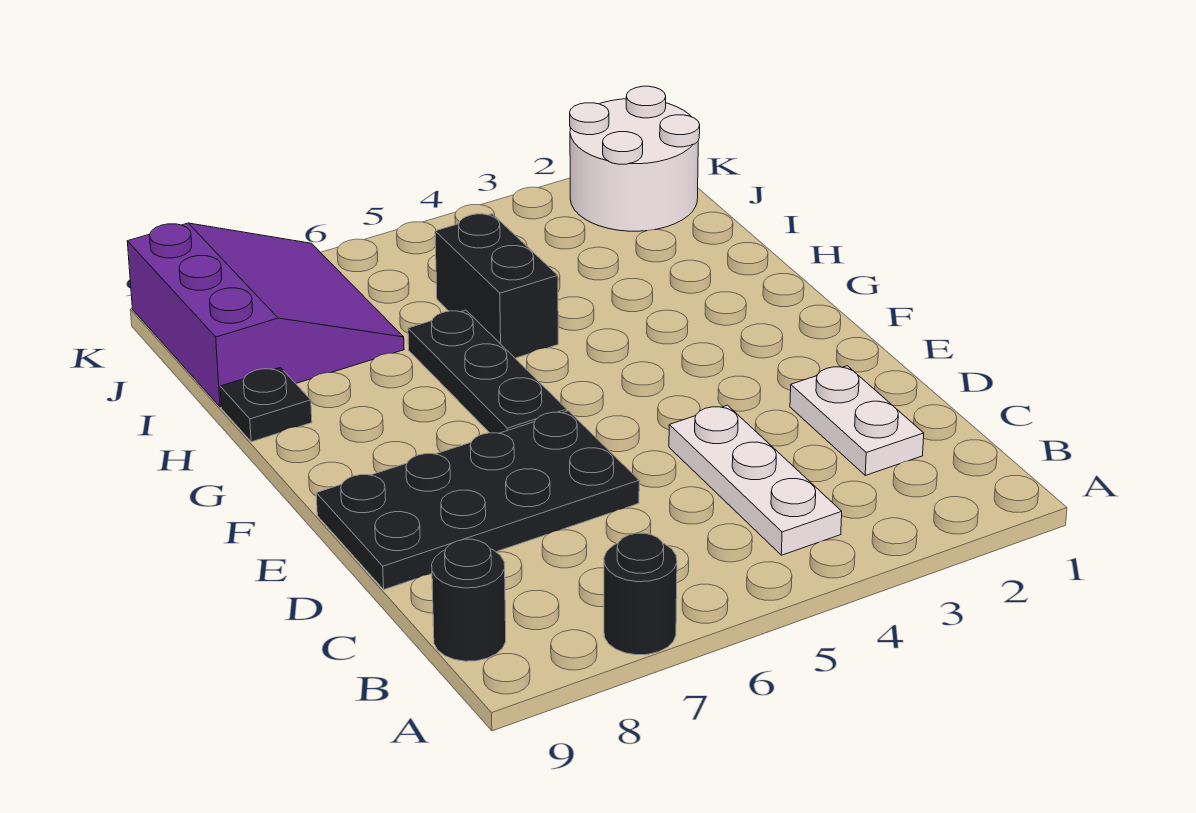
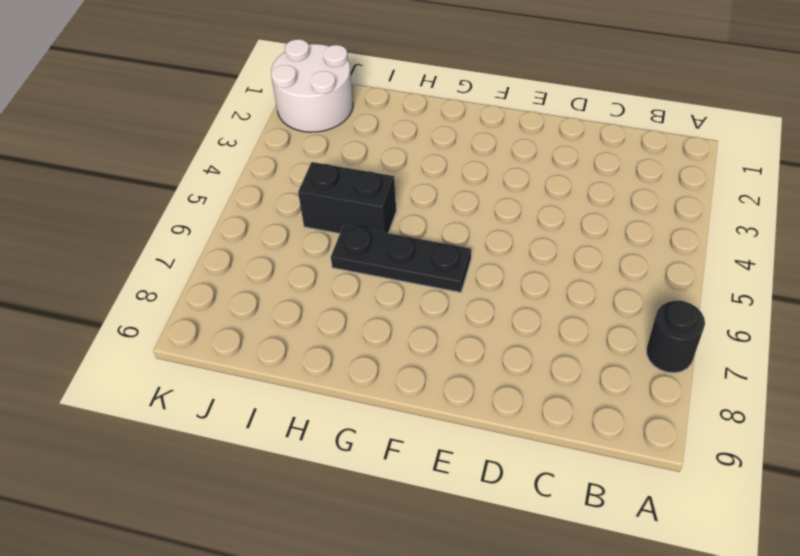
none -> white plate B4:D4 level 1
none -> black round brick B9 level 1

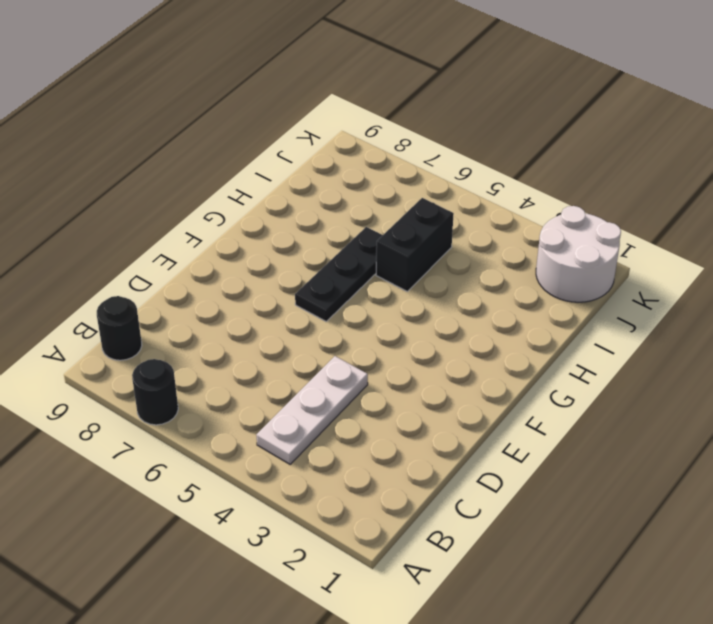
none -> white plate C2:D2 level 1
none -> black plate D6:E9 level 1

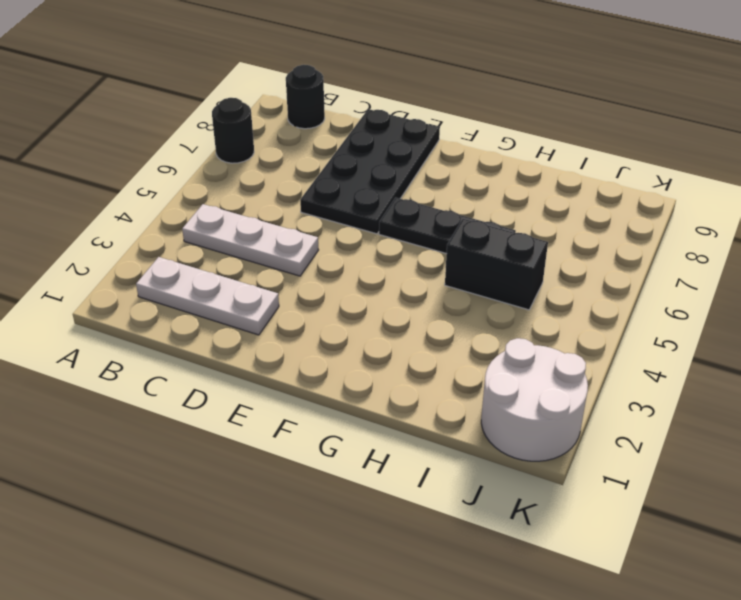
white plate B2:D2 level 1 -> white plate C2:D2 level 1
none -> black plate H9 level 1
none -> purple slope I7:K9 level 1 top 9

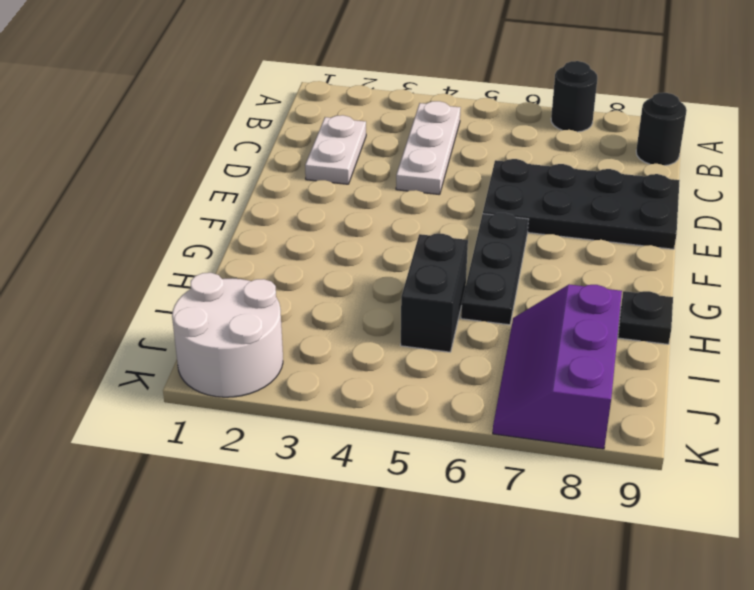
purple slope I7:K8 level 1 top 8 -> purple slope I7:K9 level 1 top 9

